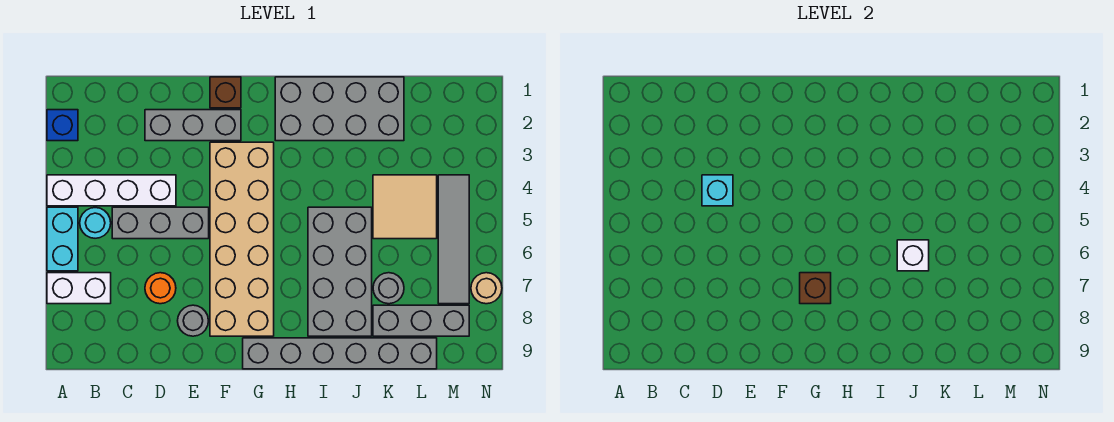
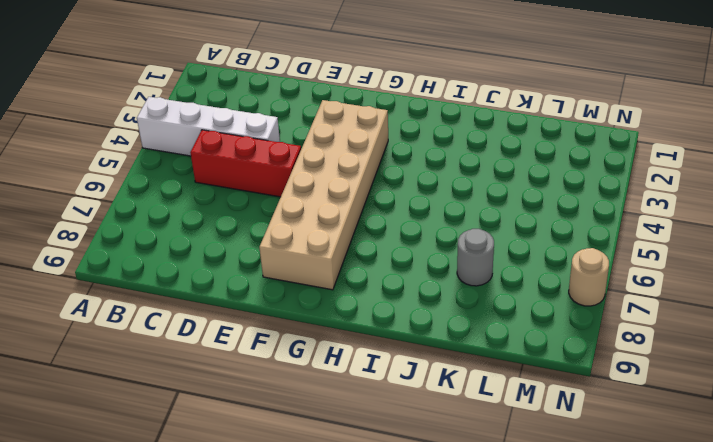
red brick C5:E5 level 1 -> grey brick C5:E5 level 1
none -> blue brick A2 level 1
none -> cyan brick A5:A6 level 1
none -> white brick A7:B7 level 1

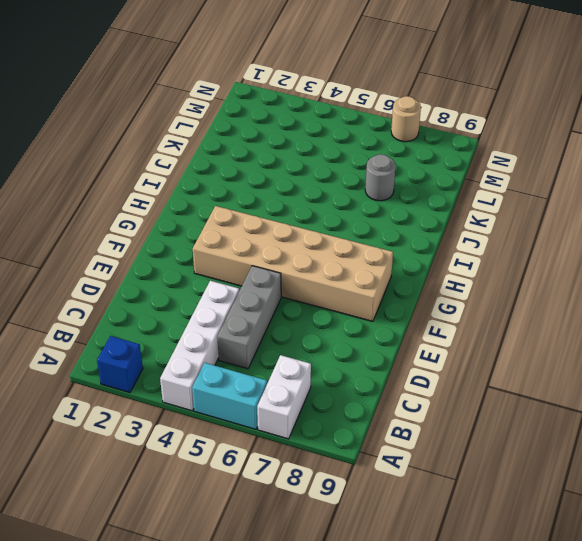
none -> cyan round brick B5 level 1
none -> grey brick D2:F2 level 1
none -> orange round brick D7 level 1

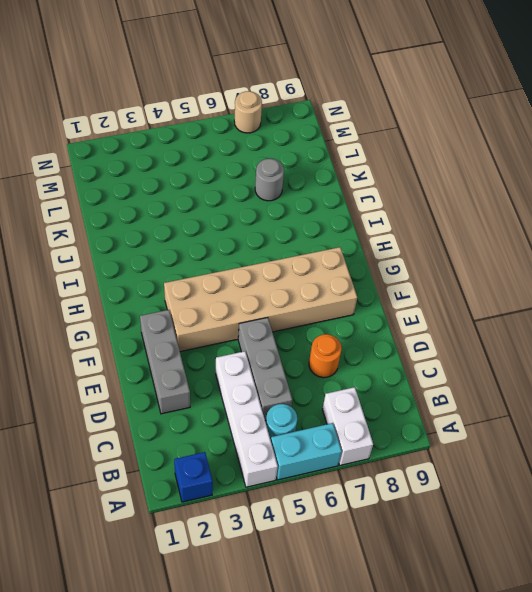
none -> grey round brick E8 level 1
none -> brown brick F1 level 1
none -> grey brick G9:L9 level 1

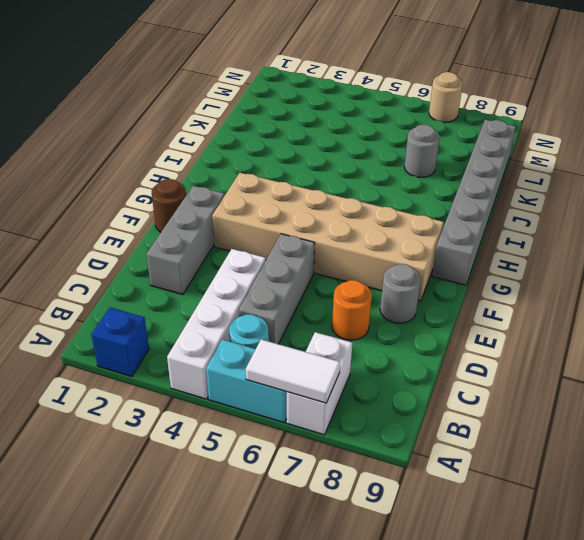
white tile A6:A7 level 2 -> none
brown round brick F1 level 1 -> brown brick F1 level 1
none -> grey brick H1:K2 level 1
none -> grey brick I5:J8 level 1
none -> tan tile K4:L5 level 1

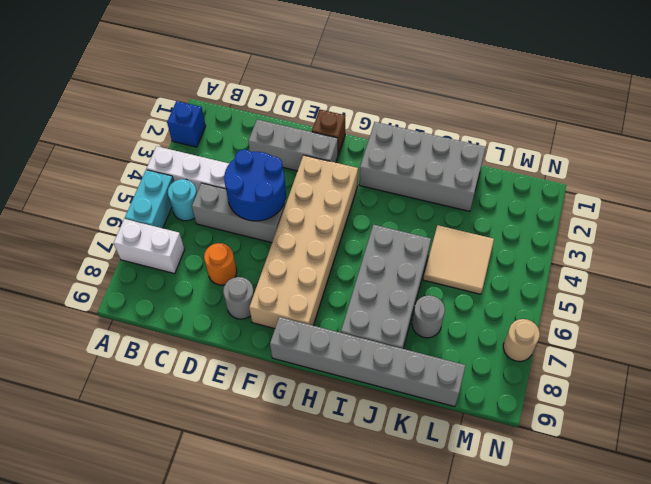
blue round brick D4:E5 level 2 -> cyan brick D4 level 2
none -> grey brick K8:M8 level 1
none -> grey tile M4:M7 level 1
none -> brown brick G7 level 2

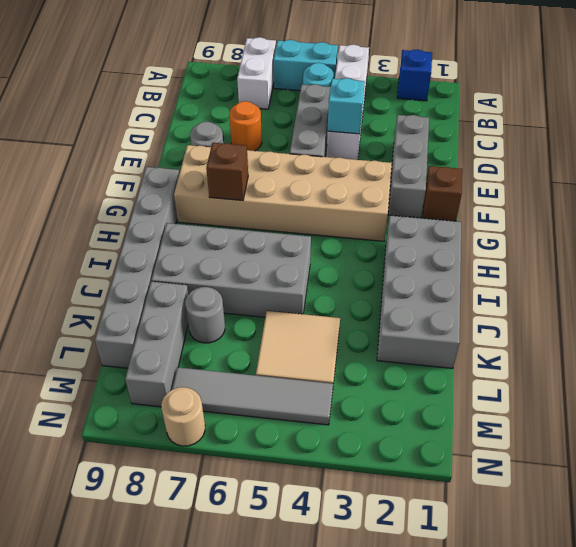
none -> white brick J6 level 2

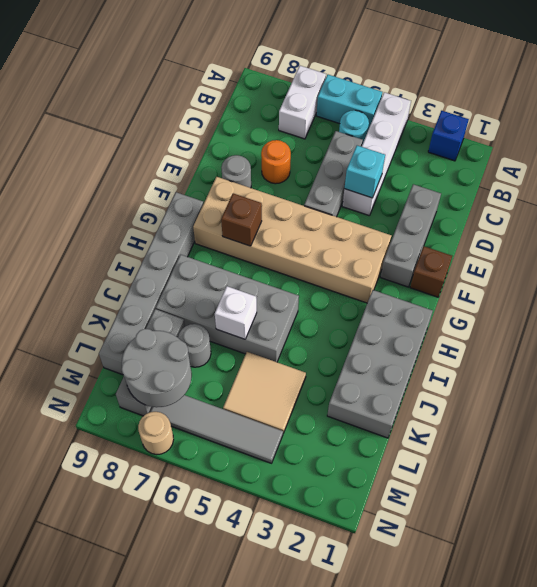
grey round brick L7:M8 level 2 -> none

